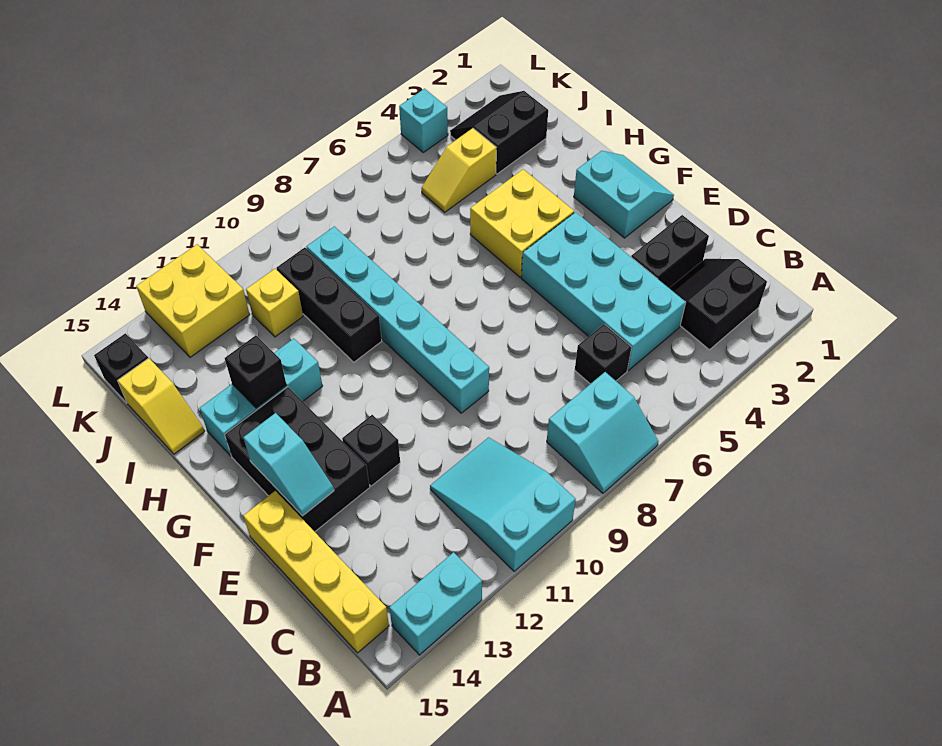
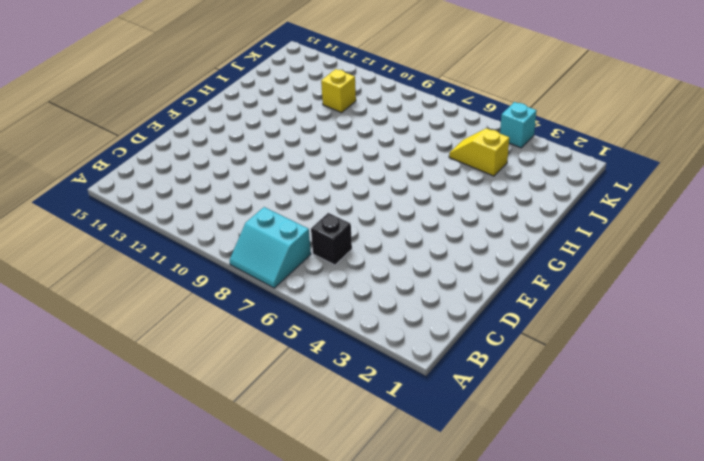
none -> cyan slope A10:C11 level 1 top A
none -> cyan brick A13:A14 level 1
none -> black slope B2:C3 level 1 top B

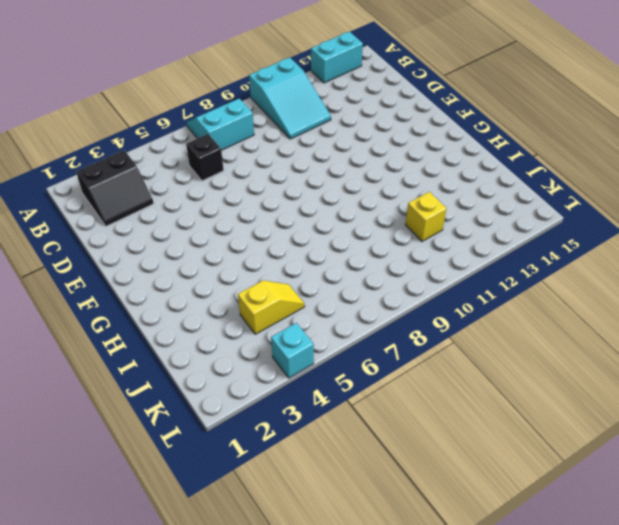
none -> yellow brick B15:E15 level 1
none -> cyan brick C4:F5 level 1
none -> black brick D2:D3 level 1

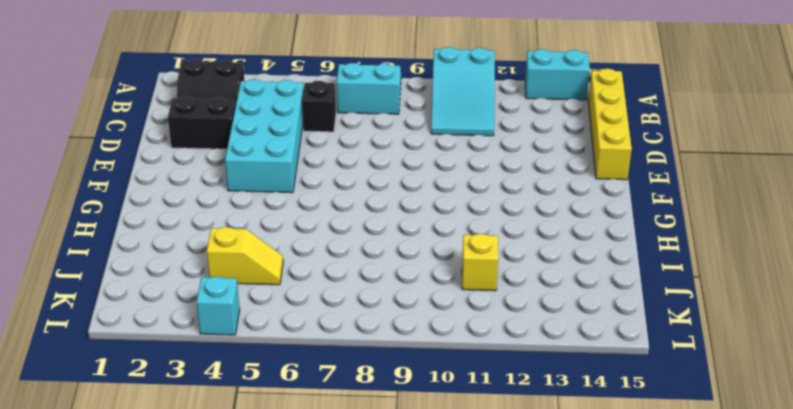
none -> cyan brick E9:J9 level 1
none -> black brick E12 level 1
none -> black brick E13:G14 level 1

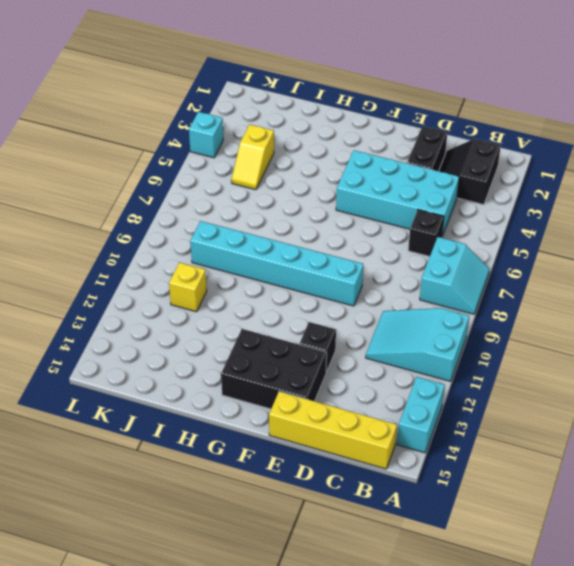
none -> cyan slope F1:G2 level 1 top 2
none -> yellow brick G4:H5 level 1
none -> black brick H10:J10 level 1

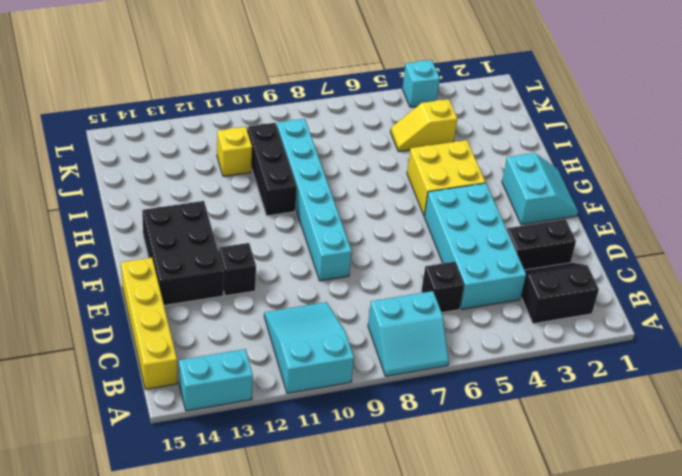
none -> cyan brick H12:H14 level 1
none -> yellow slope I15:J15 level 1 top J
none -> black slope J2:K3 level 1 top J

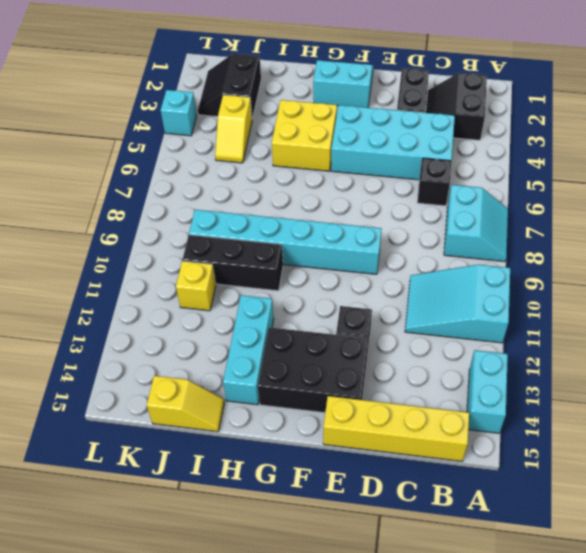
none -> yellow brick K12:L13 level 1
none -> black brick K15 level 1
none -> cyan slope E14:F14 level 2 top F

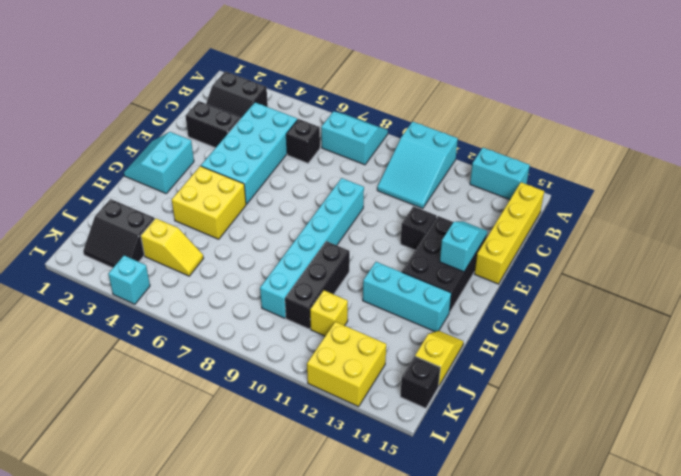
none -> black brick H13 level 2

